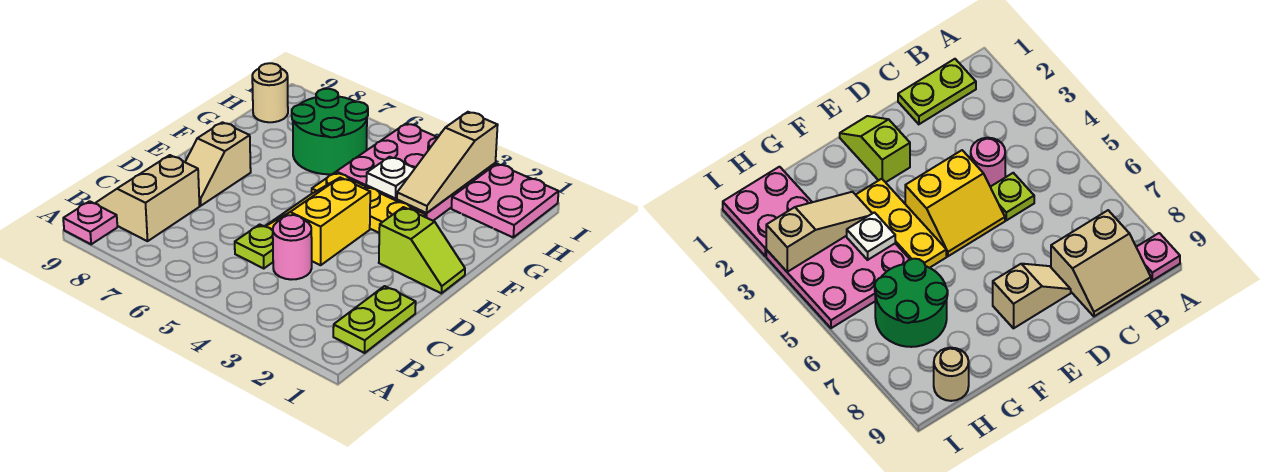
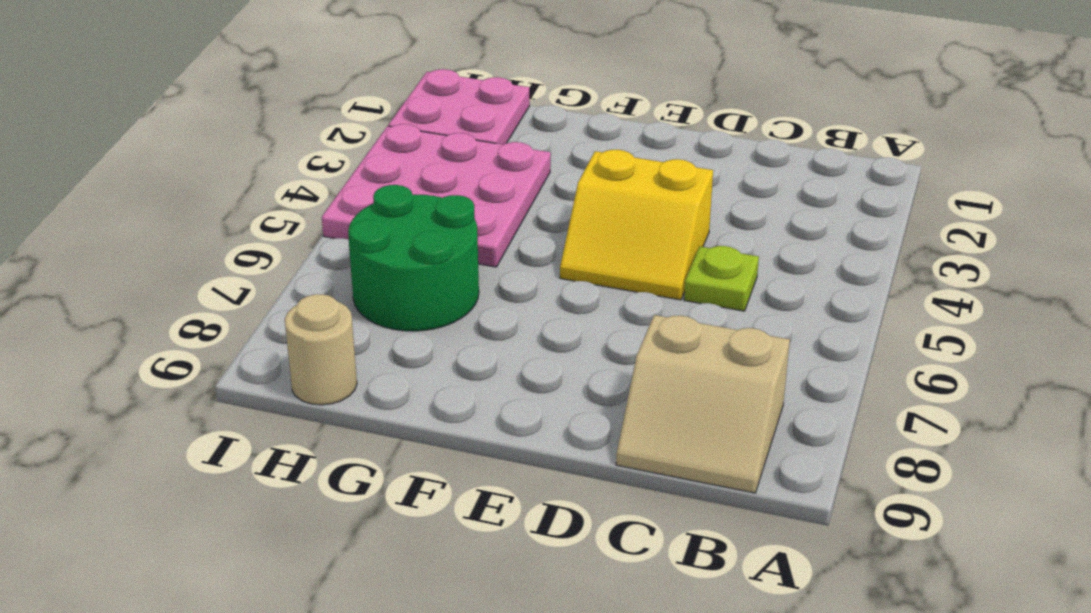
none -> pink plate A9 level 1
none -> lime plate B1:C1 level 1
none -> pink round brick C4 level 1

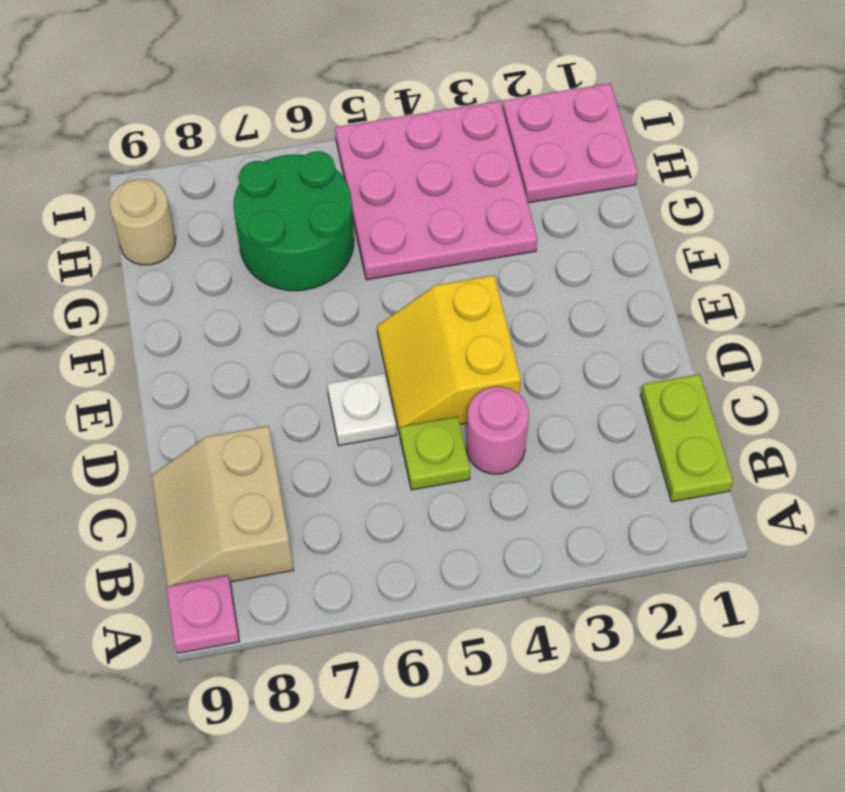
white plate D6 level 1 -> white plate G4 level 2
none -> tan slope D8:E8 level 1 top E
none -> lime slope E1:E2 level 1 top 2
none -> yellow plate F3:F5 level 1

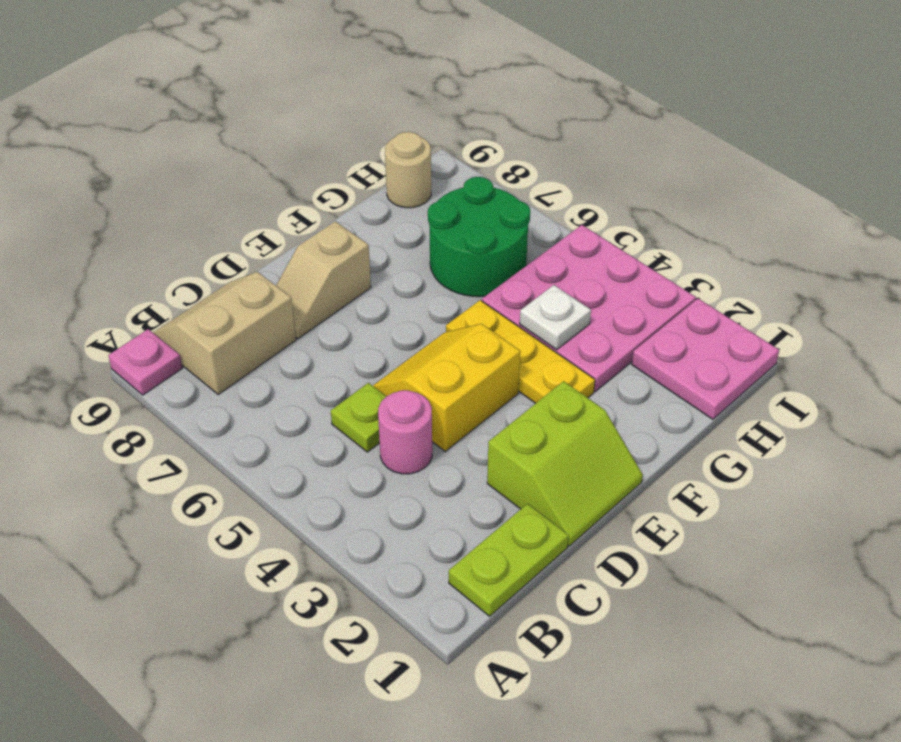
lime slope D1:E2 level 1 top 2 -> lime slope E1:E2 level 1 top 2
none -> tan slope G3:I3 level 2 top I

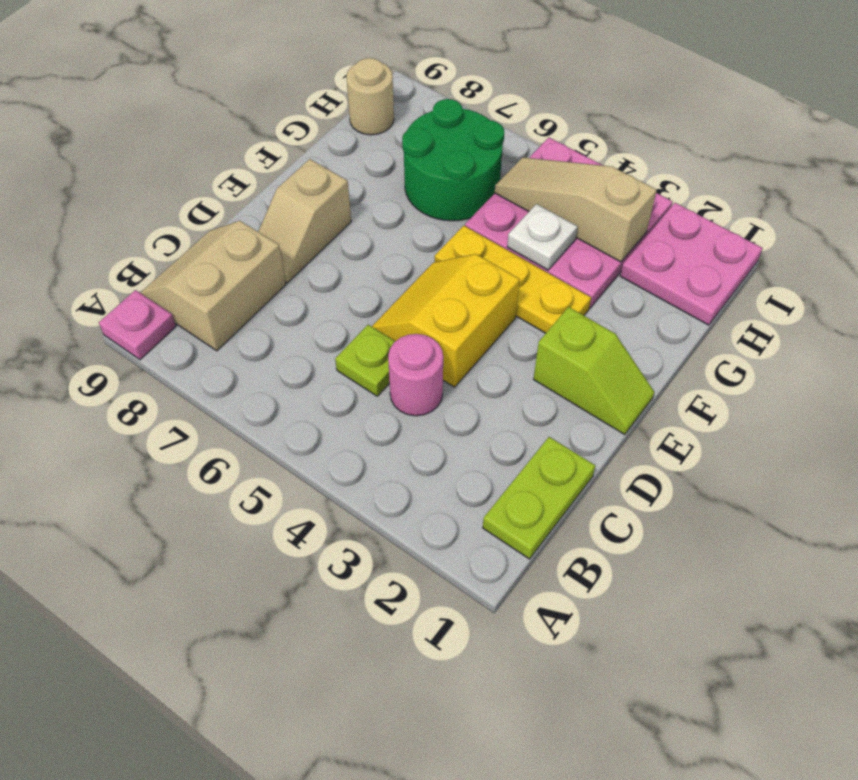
tan slope H3:H5 level 2 top 3 -> tan slope G3:I3 level 2 top I

